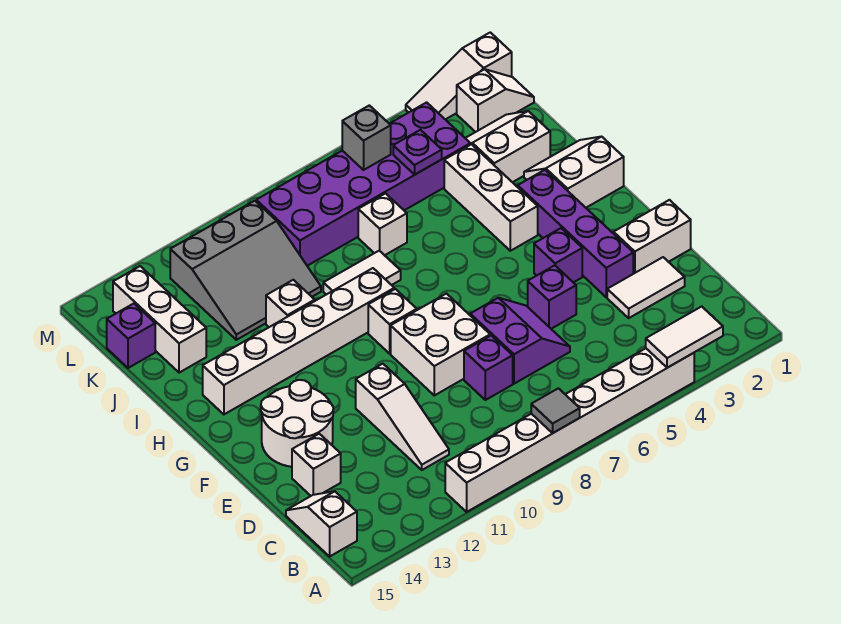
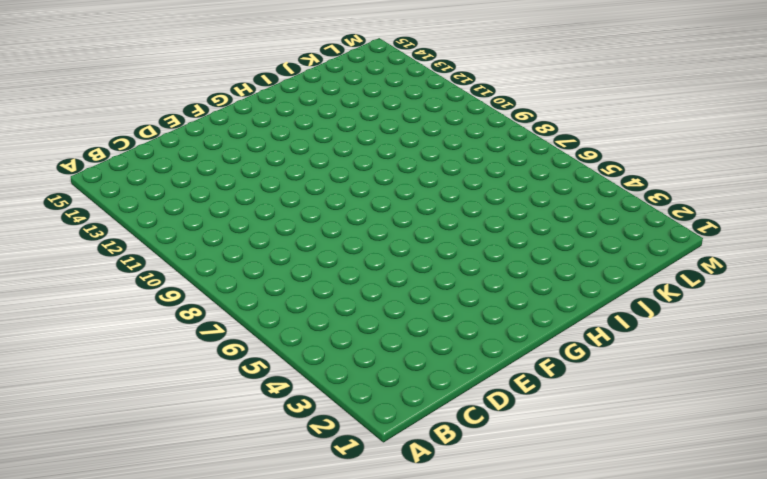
none -> white brick A4:A11 level 1
none -> white slope B15:C15 level 1 top B
none -> white slope C11:E11 level 1 top E
none -> white tile D2:D3 level 1

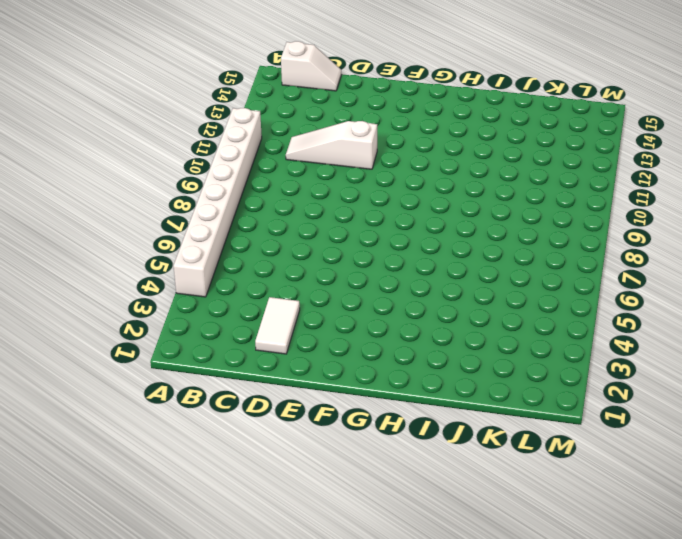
none -> purple slope D6:E7 level 1 top 7
none -> purple brick D8 level 1
none -> white brick D14 level 1
none -> white brick E1:E2 level 1

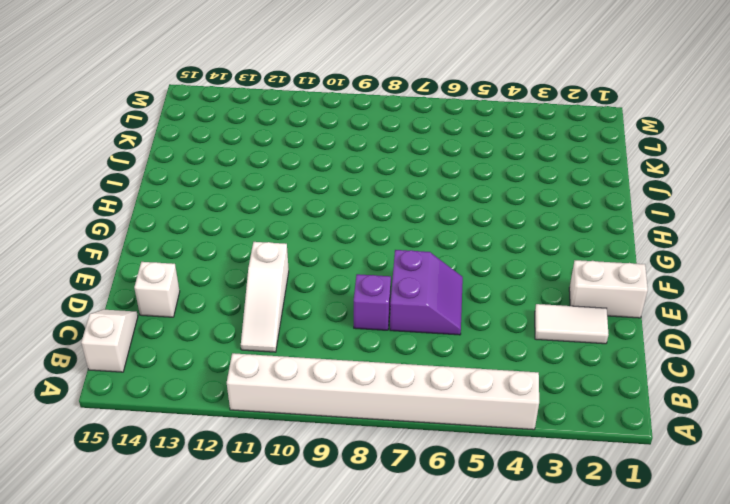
none -> purple brick E3:H3 level 1
none -> purple brick E5 level 1
none -> white brick E8:F9 level 1
none -> white round brick E13:F14 level 1

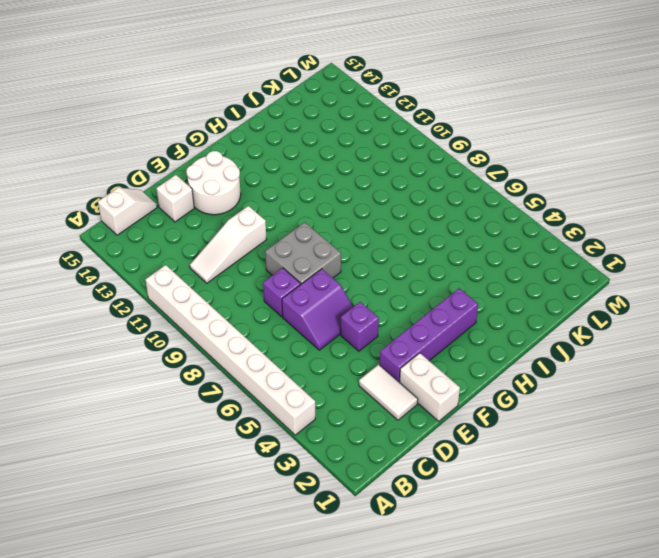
grey brick E8:F9 level 1 -> white brick E8:F9 level 1
none -> purple brick F4 level 1
none -> white brick G9 level 1
none -> white slope H1:I2 level 1 top H
none -> white brick H4:J4 level 1

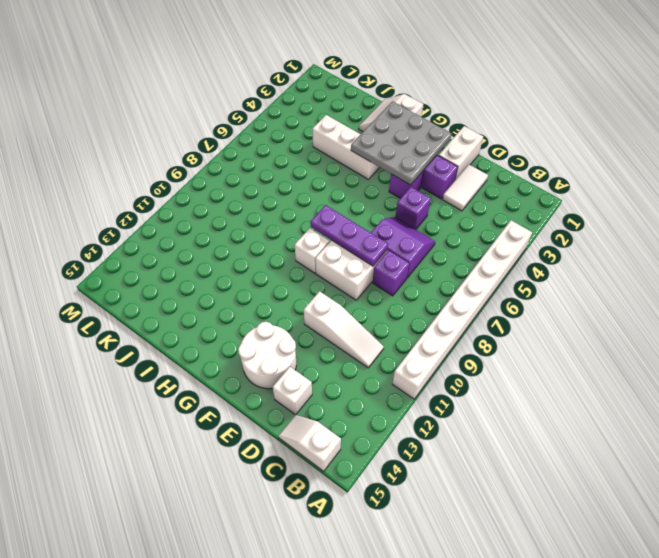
purple plate E8:G8 level 2 -> none
grey plate F2:H4 level 2 -> none
none -> white brick H9:H14 level 1
none -> white tile I8:I9 level 1
none -> white brick I11 level 1
none -> white slope J2:K3 level 1 top J

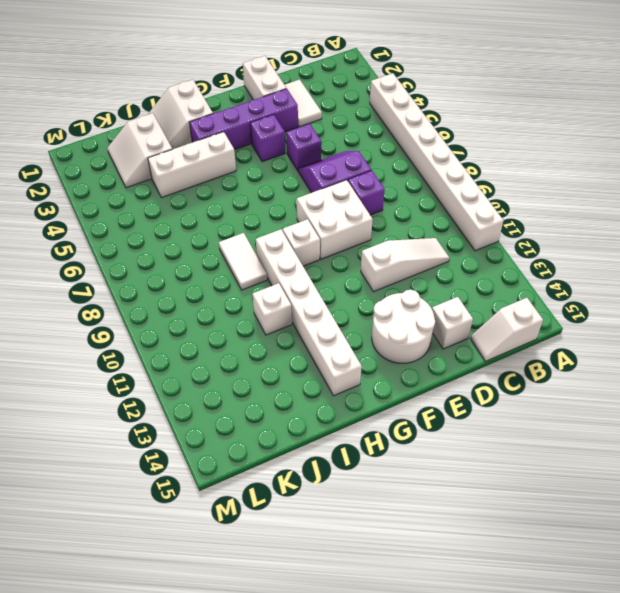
none -> white brick J7 level 1
none -> grey slope J10:L12 level 1 top L
none -> white brick J14:L14 level 1
none -> purple brick K4:L9 level 1

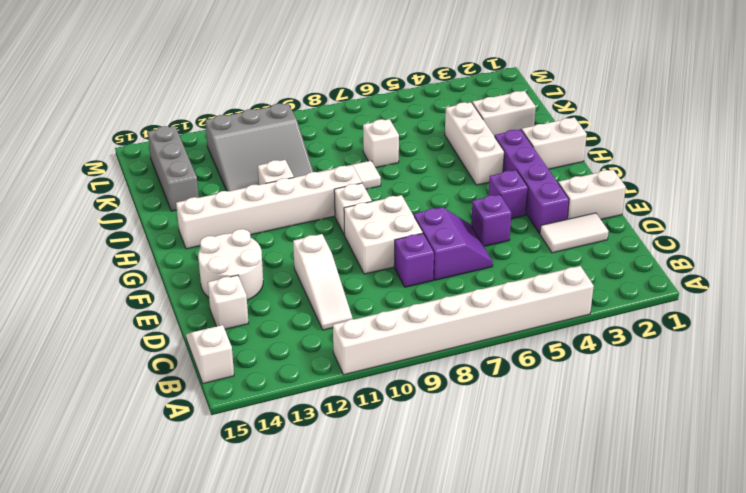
grey brick J14:L14 level 1 -> white brick J14:L14 level 1
none -> purple brick K4:L9 level 1
none -> purple brick K15 level 1
none -> white slope L1:L2 level 1 top 2
none -> white slope M1:M3 level 1 top 1

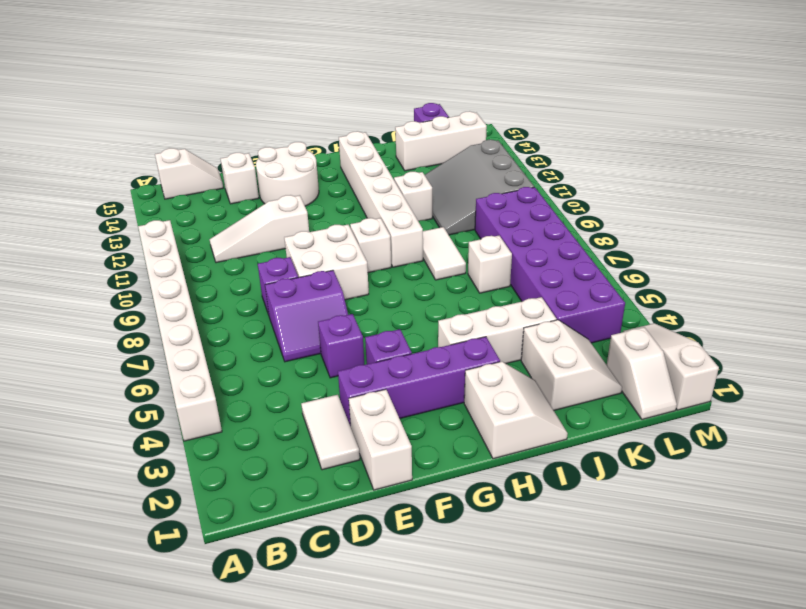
none -> white tile A3:A4 level 2
none -> grey tile A8 level 2
none -> purple plate K5 level 2
none -> grey brick L6 level 2

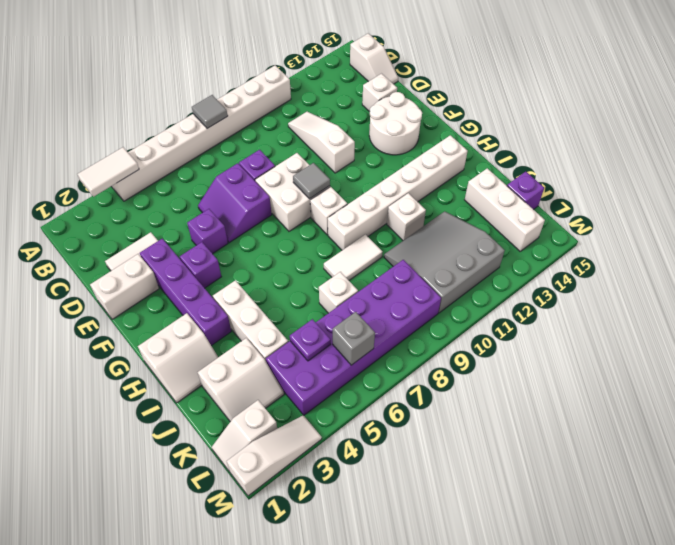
grey tile F9 level 2 -> none

